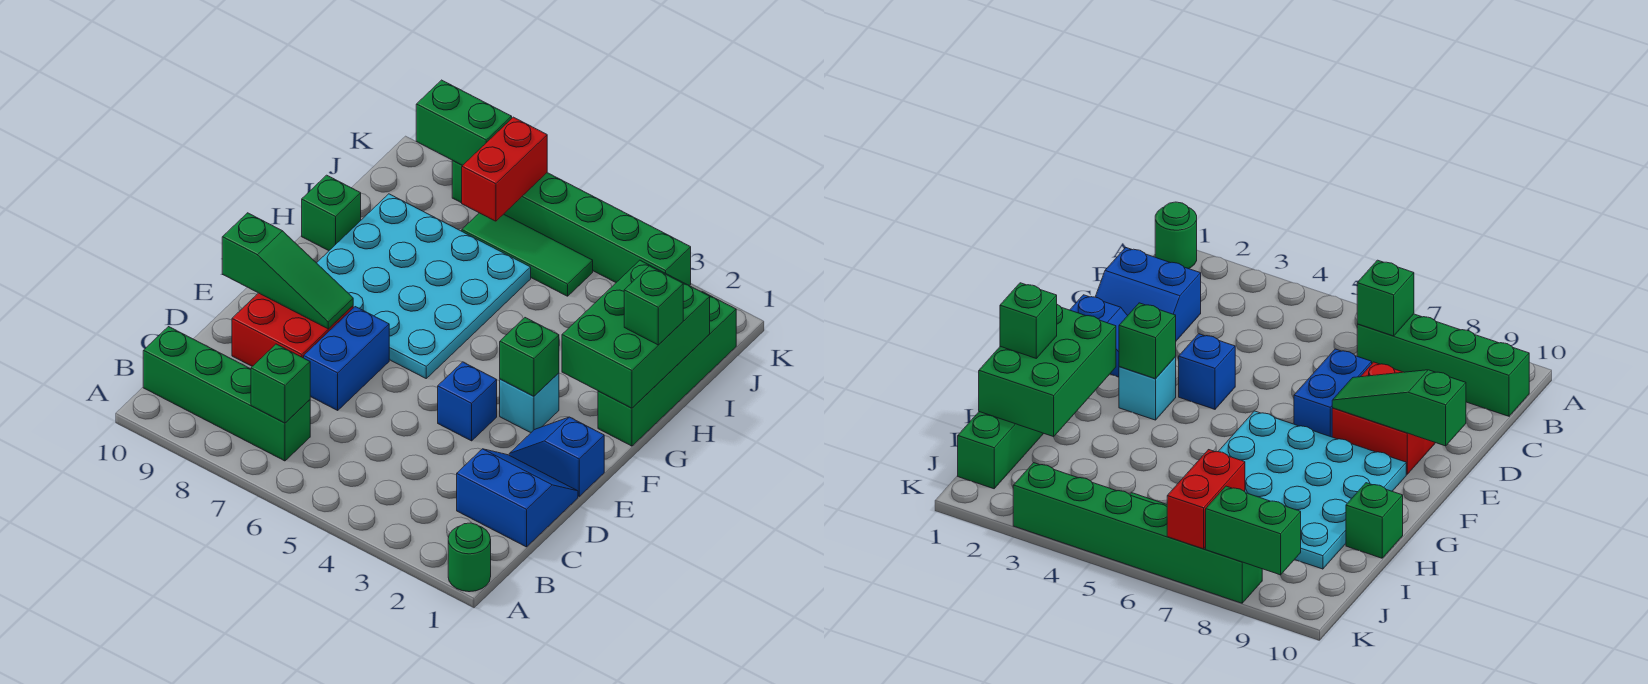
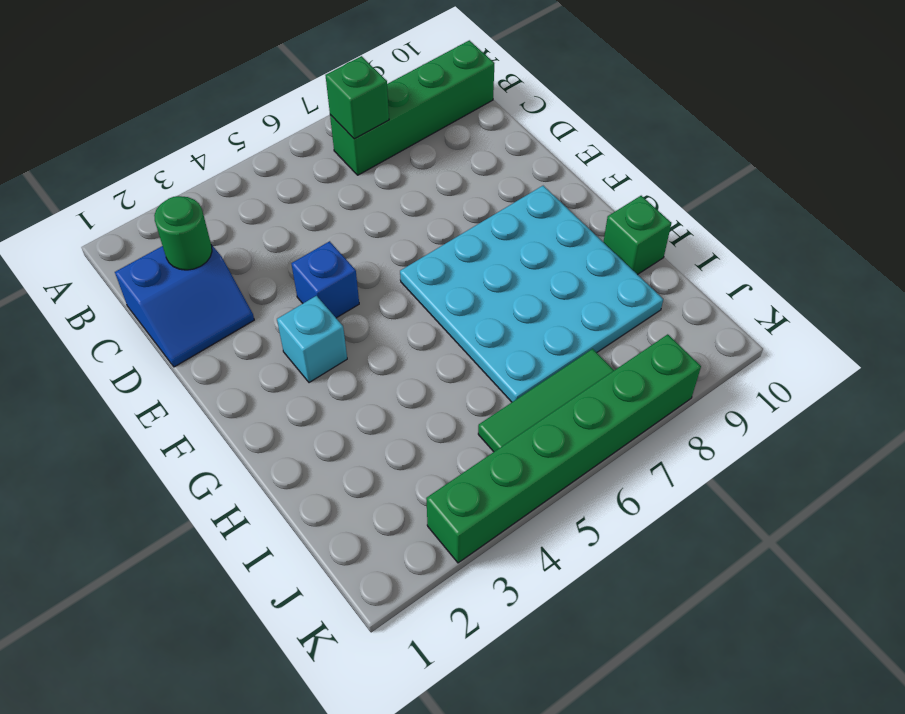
green round brick C2 level 2 -> green round brick A1 level 1
none -> blue brick D7:E7 level 1
none -> red brick D8:E9 level 1
none -> blue slope E1:E2 level 1 top 1

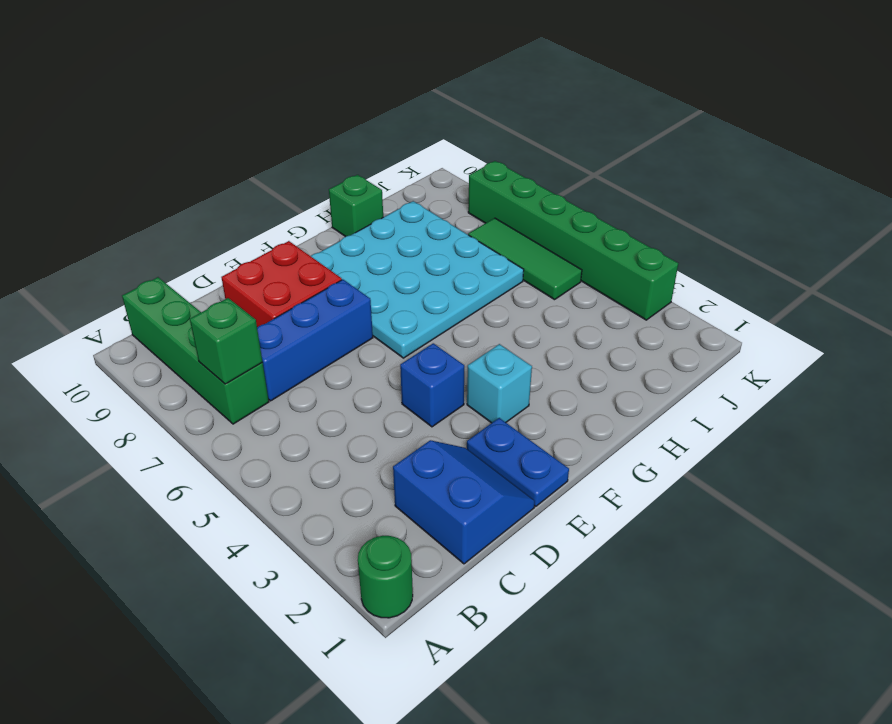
blue brick C7:E7 level 1 -> blue brick D7:E7 level 1
blue plate E1:E2 level 1 -> blue slope E1:E2 level 1 top 1
none -> green brick G1:J1 level 1
none -> green slope E8:E10 level 2 top 10
none -> green brick F3 level 2

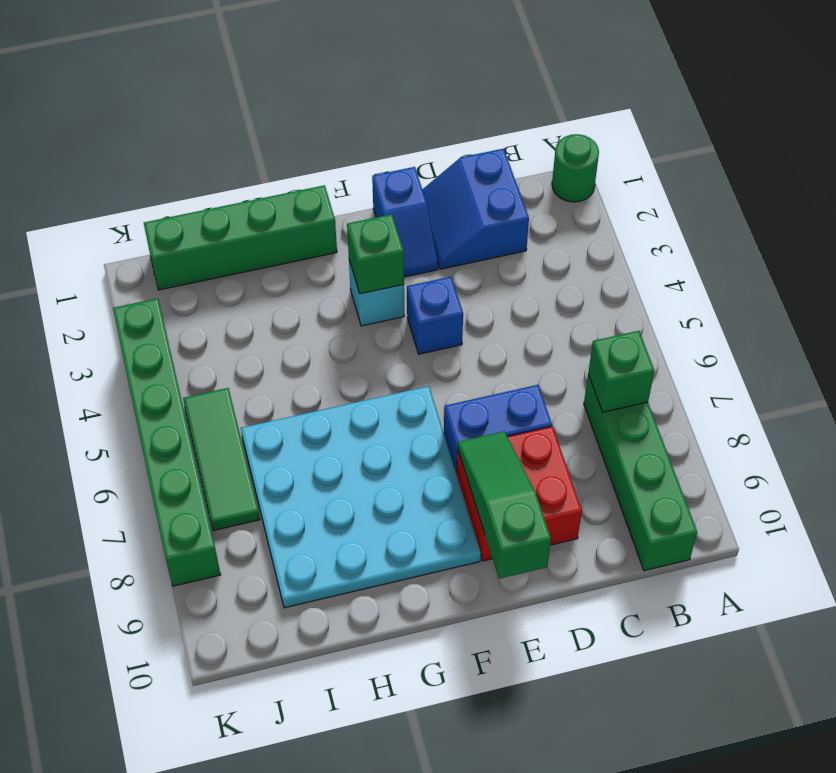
none -> green brick H10 level 1
none -> green brick G1:I2 level 2
none -> red brick J7:K7 level 2

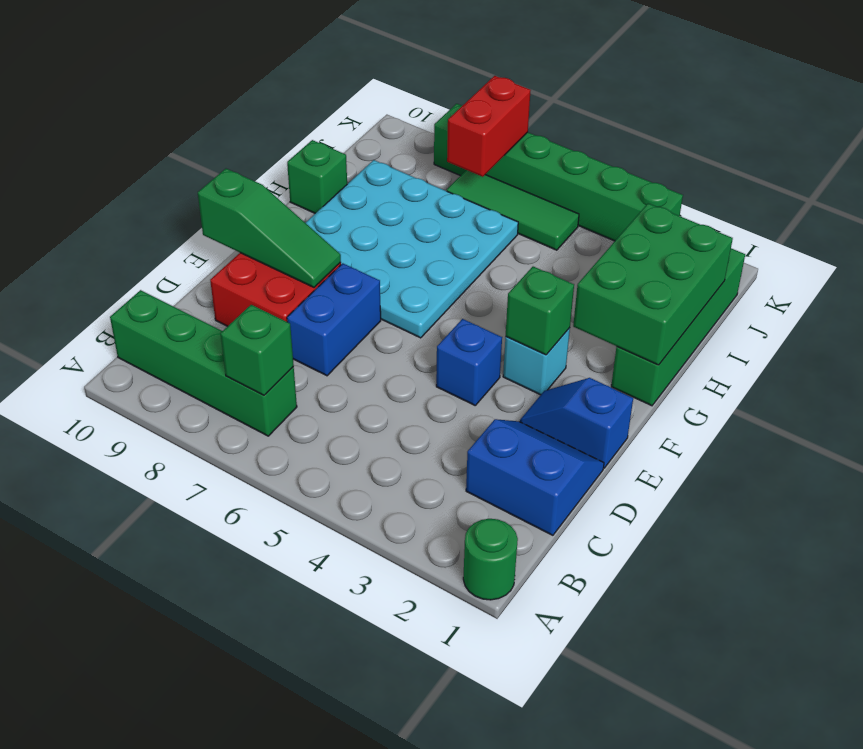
none -> green brick K8:K9 level 2
none -> green brick H1 level 3

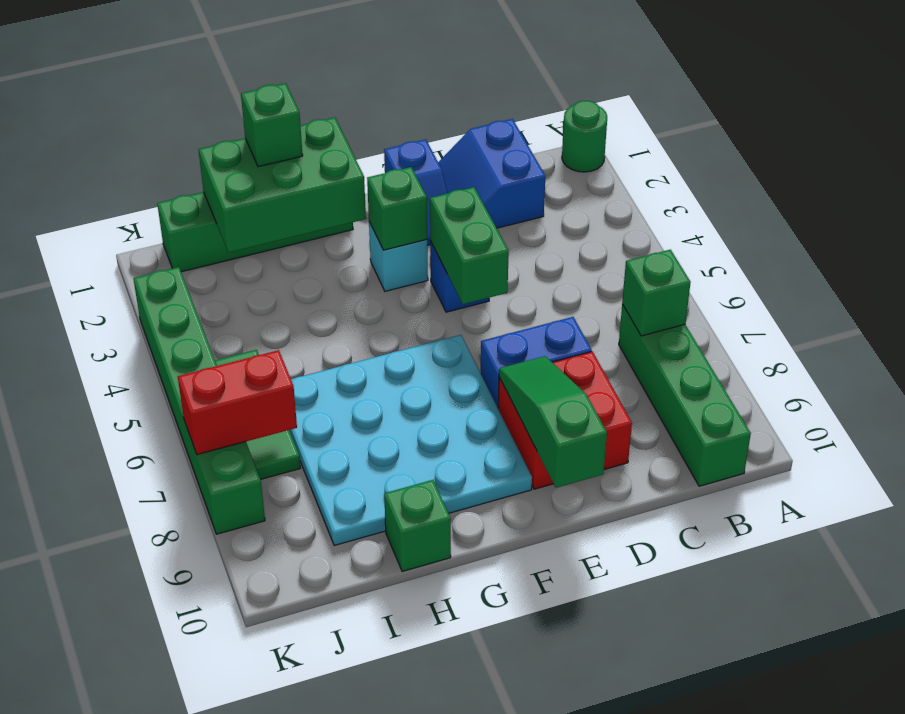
green brick E4:E5 level 2 -> green brick K8:K9 level 2

